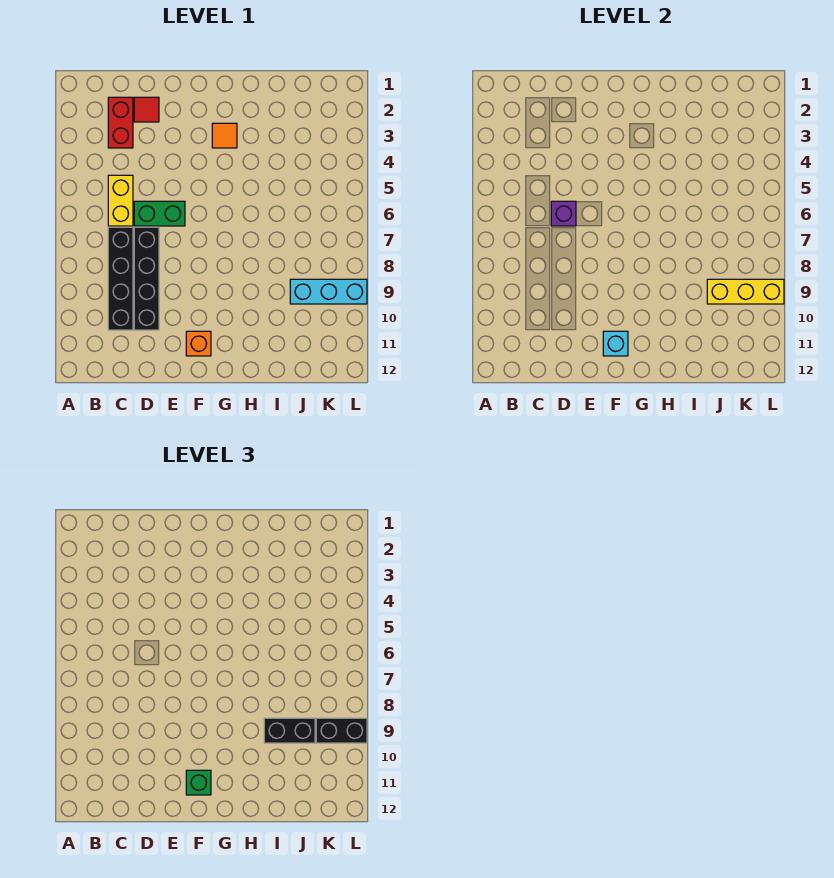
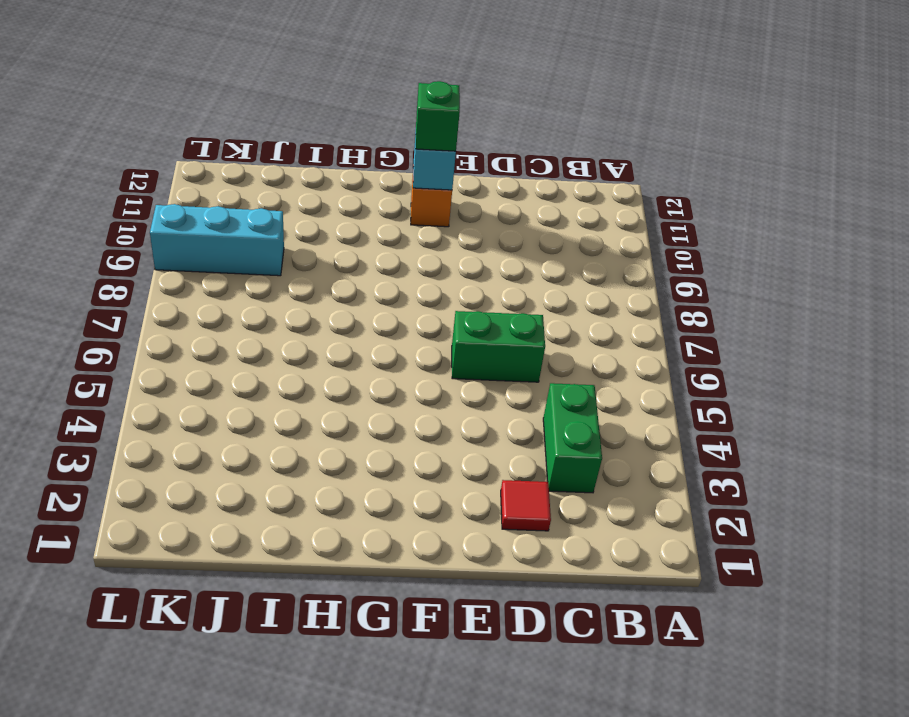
green brick C3:C4 level 1 -> red brick C2:C3 level 1
none -> yellow brick C5:C6 level 1
none -> black brick C7:C10 level 1
none -> black brick D7:D10 level 1

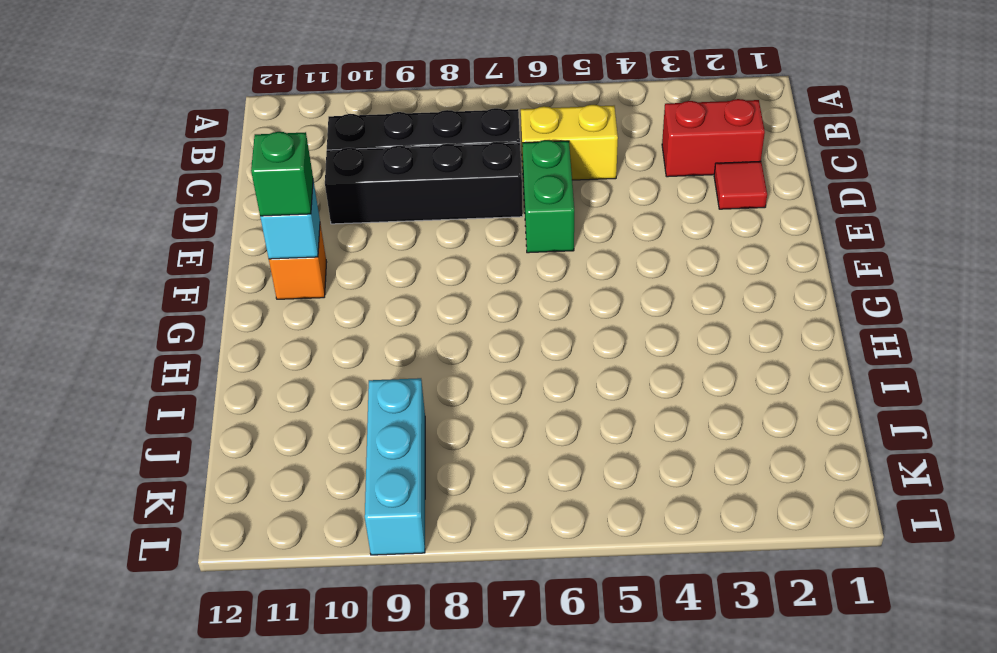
none -> orange tile G3 level 1
none -> purple brick D6 level 2
none -> yellow brick J9:L9 level 2

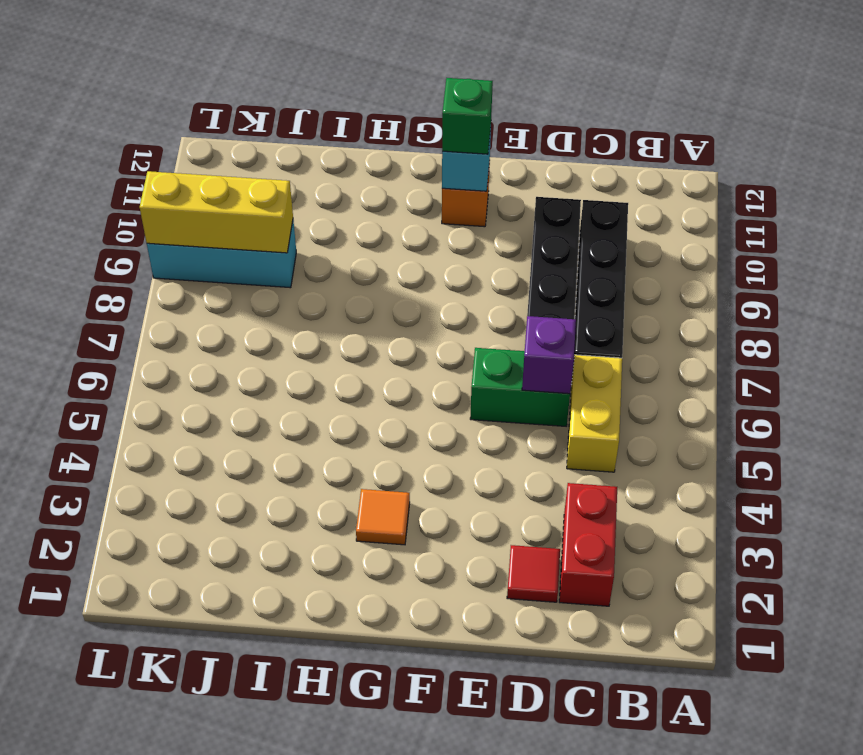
none -> black brick I9:J9 level 3
none -> black brick K9:L9 level 3

